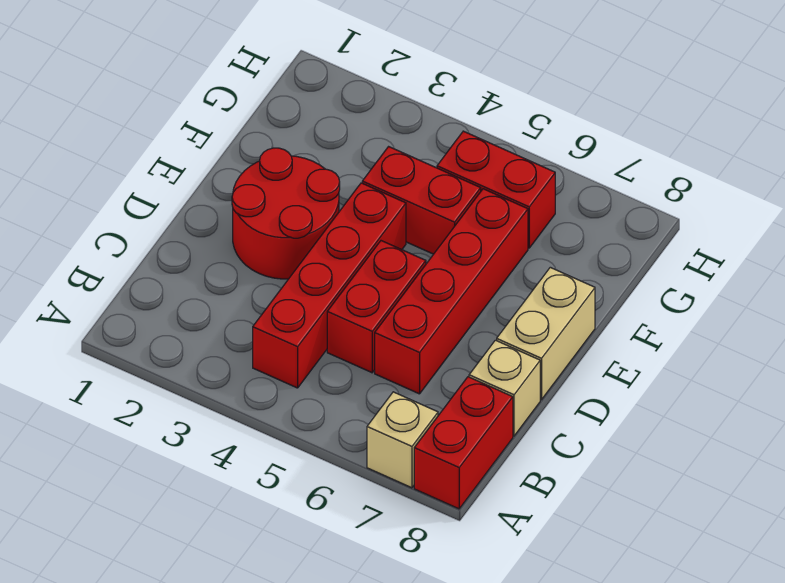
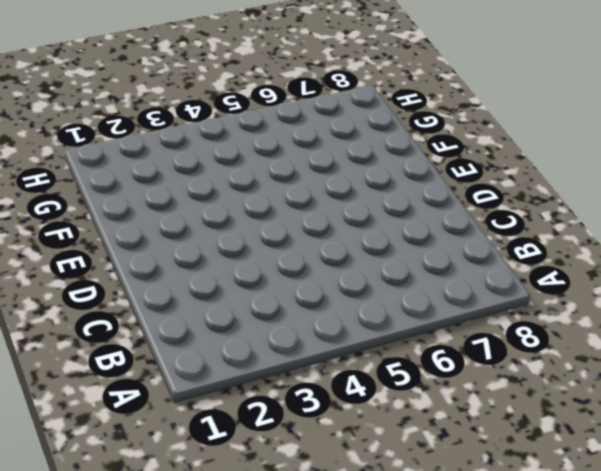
none -> tan brick A7 level 1
none -> red brick A8:B8 level 1

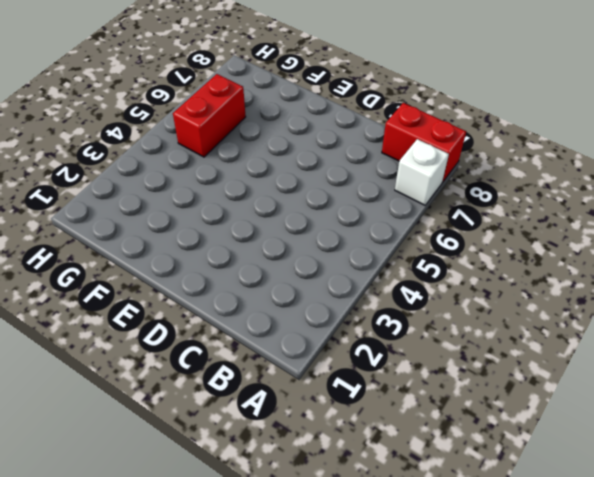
white brick A7 level 1 -> tan brick A7 level 1
none -> red brick B4:E4 level 1
none -> red brick C5:D5 level 1

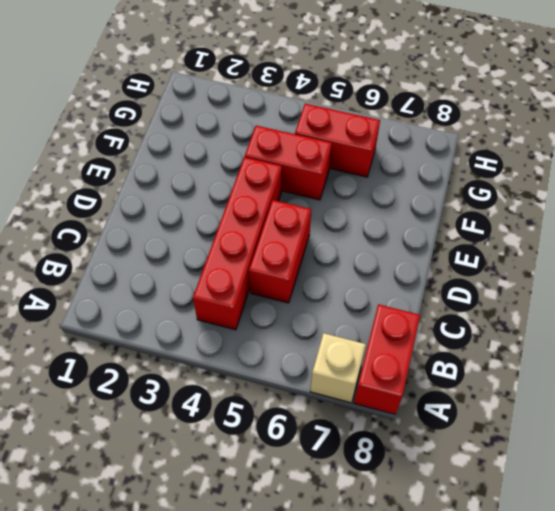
none -> red brick C6:F6 level 1
none -> tan brick C8 level 1

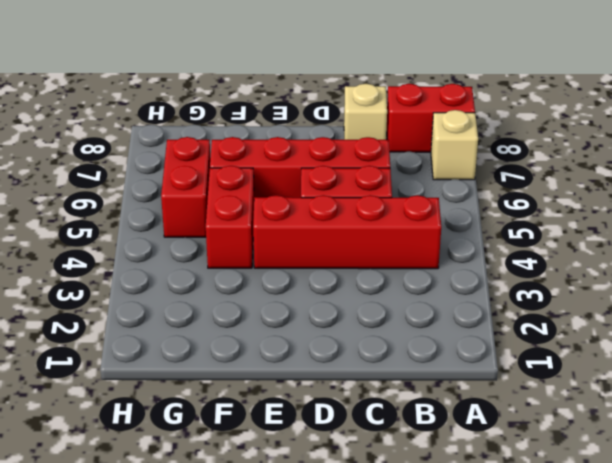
none -> red round brick D2:E3 level 1
none -> tan brick D8:E8 level 1

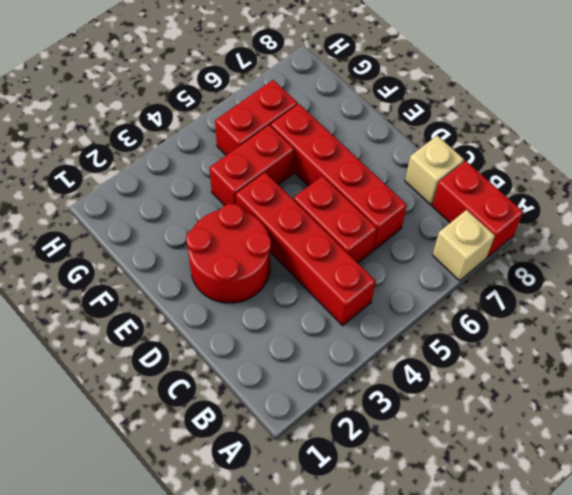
none -> tan brick D8:E8 level 1

